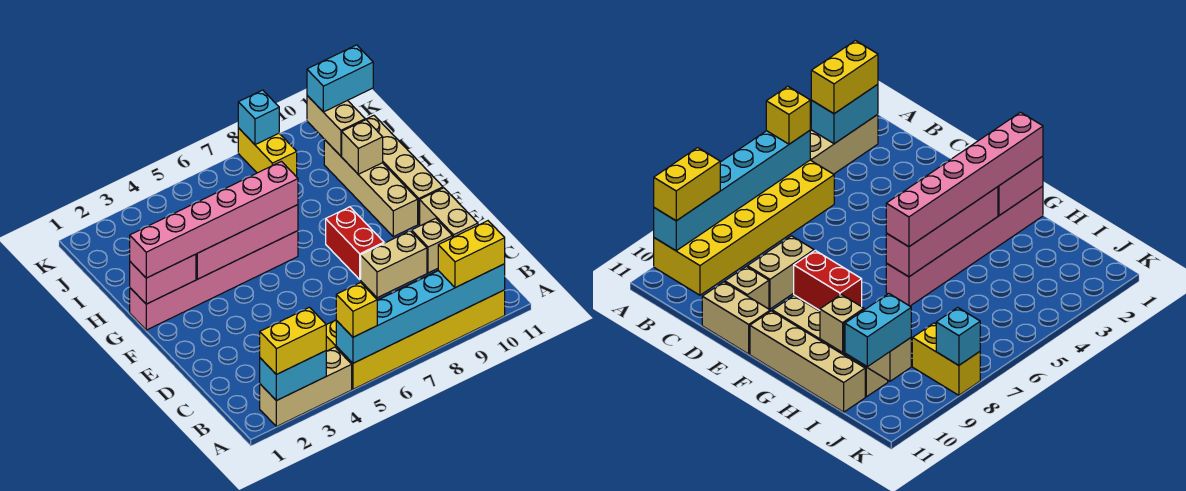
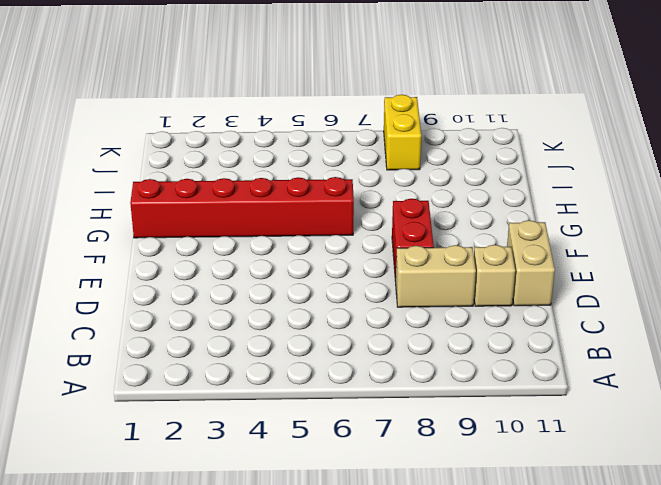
red brick G1:G6 level 1 -> pink brick G1:G6 level 1
none -> tan brick A2:A4 level 1
none -> yellow brick A5:B10 level 1
none -> tan brick F10:I10 level 1

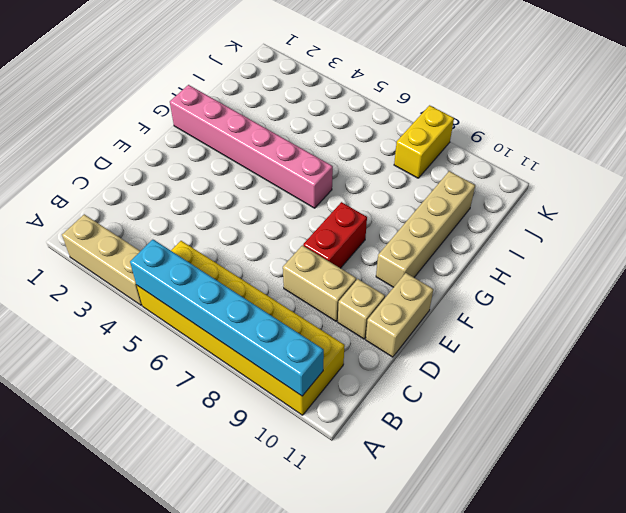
none -> tan brick F11:I11 level 1
none -> cyan brick A2:A3 level 2
none -> pink brick G1:G2 level 2

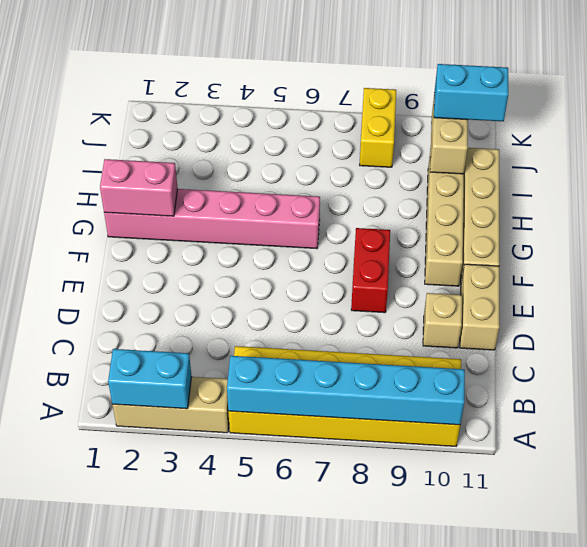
none -> tan brick D8:D9 level 1
none -> pink brick G3:G6 level 2
none -> tan brick H10 level 2

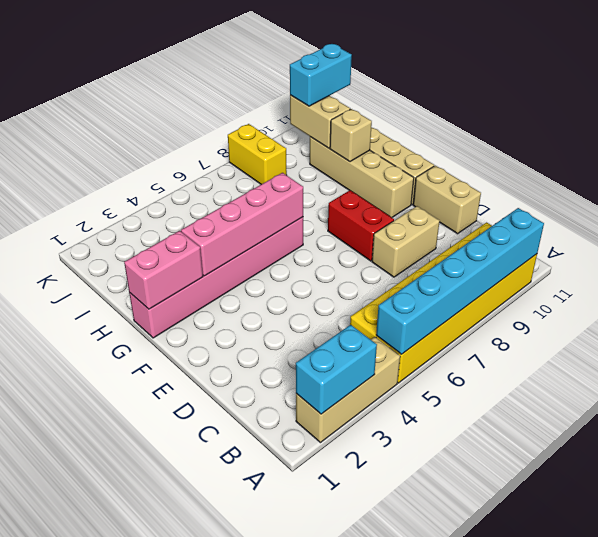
none -> tan brick D10 level 1
none -> cyan brick K8 level 2
none -> yellow brick A2:A3 level 3

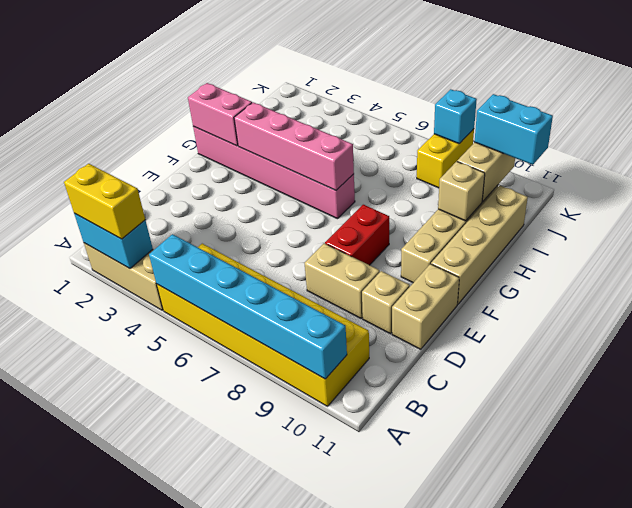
none -> yellow brick A5 level 3
none -> yellow brick A9:A10 level 3
none -> pink brick G1:G6 level 3

